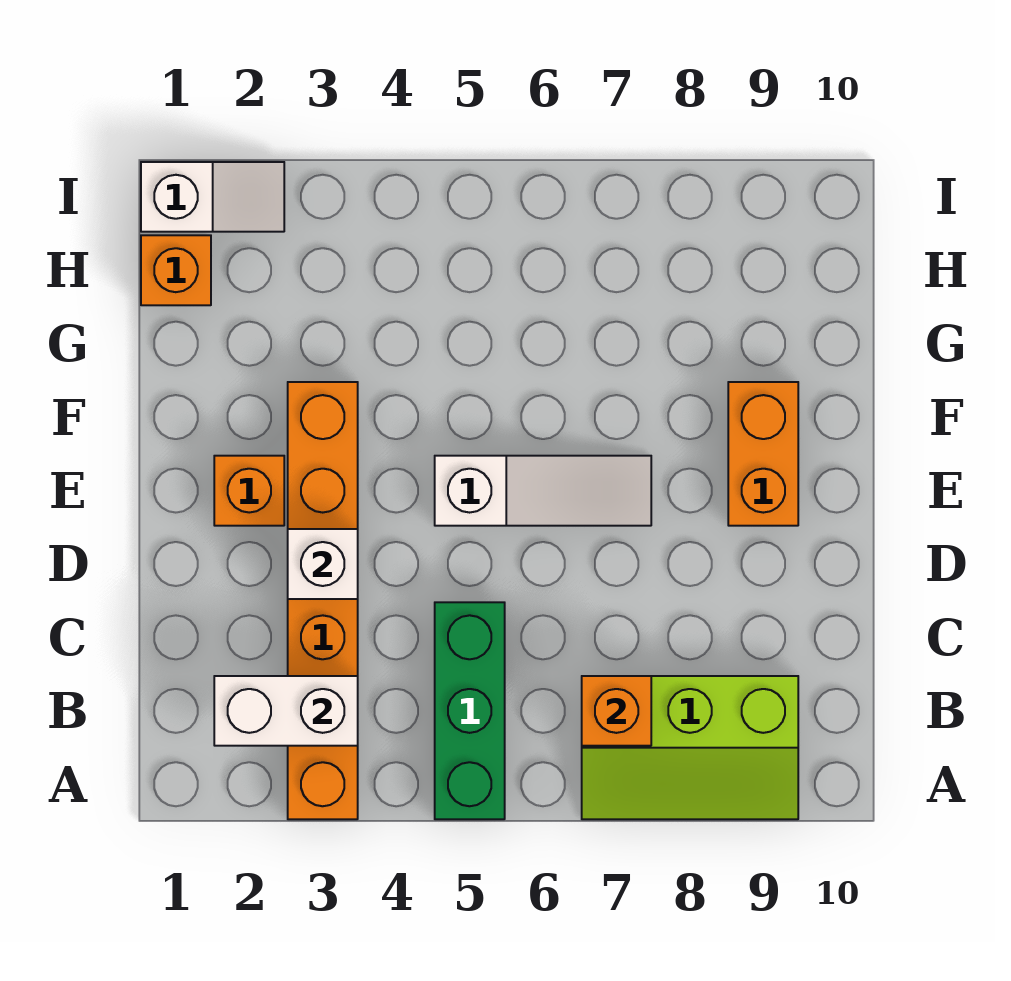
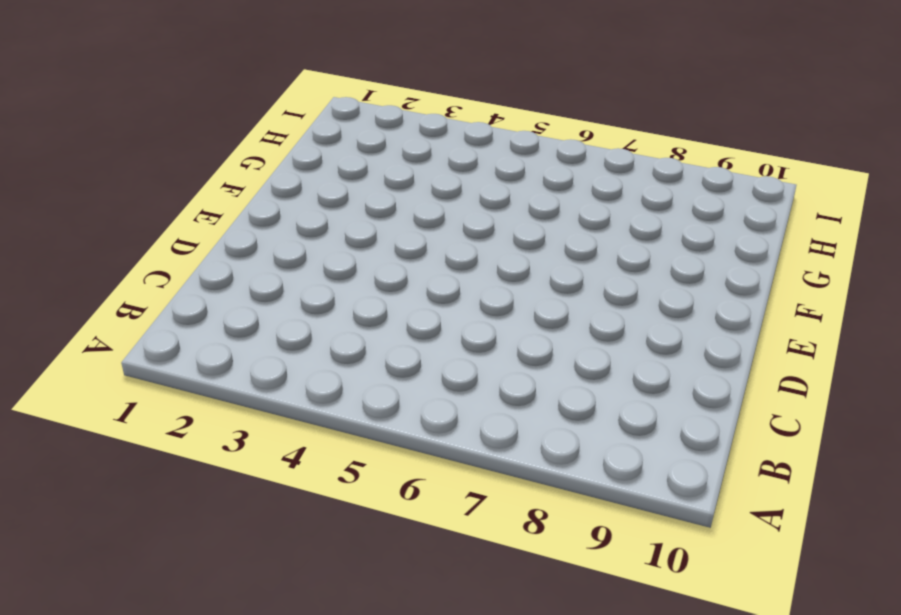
none -> orange brick A3:F3 level 1
none -> green brick A5:C5 level 1

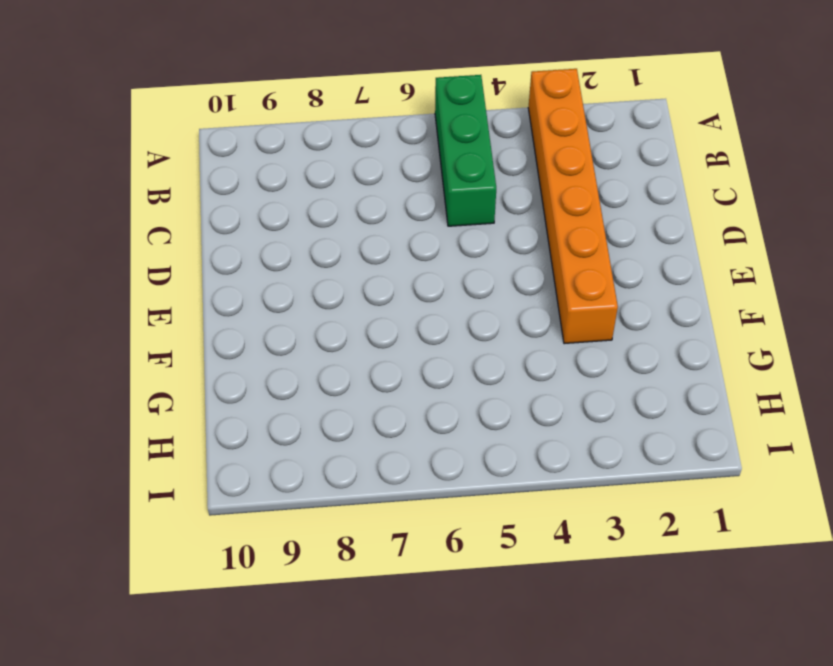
none -> lime slope A7:B9 level 1 top B
none -> orange brick E2 level 1

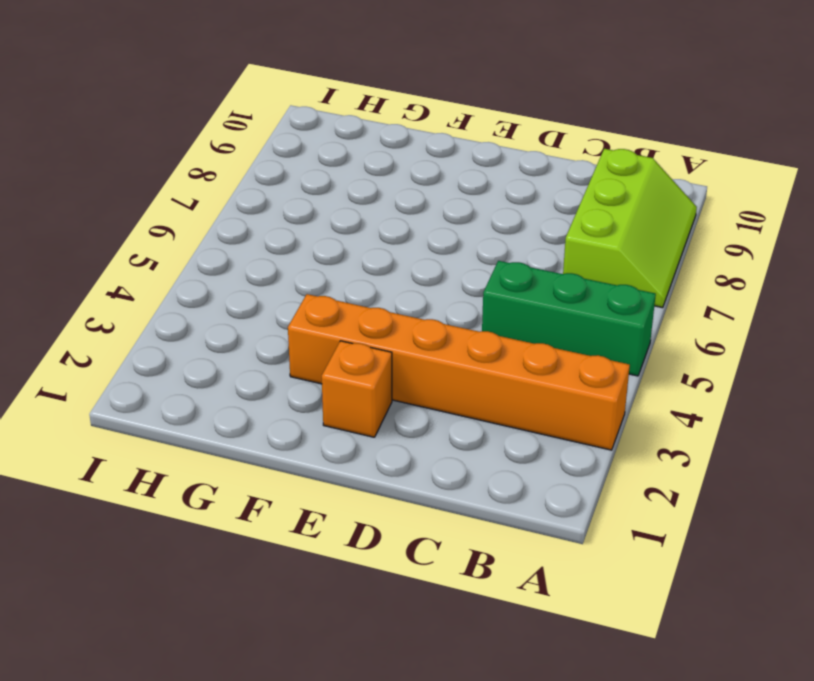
none -> white slope E5:E7 level 1 top 5
none -> orange brick E9:F9 level 1

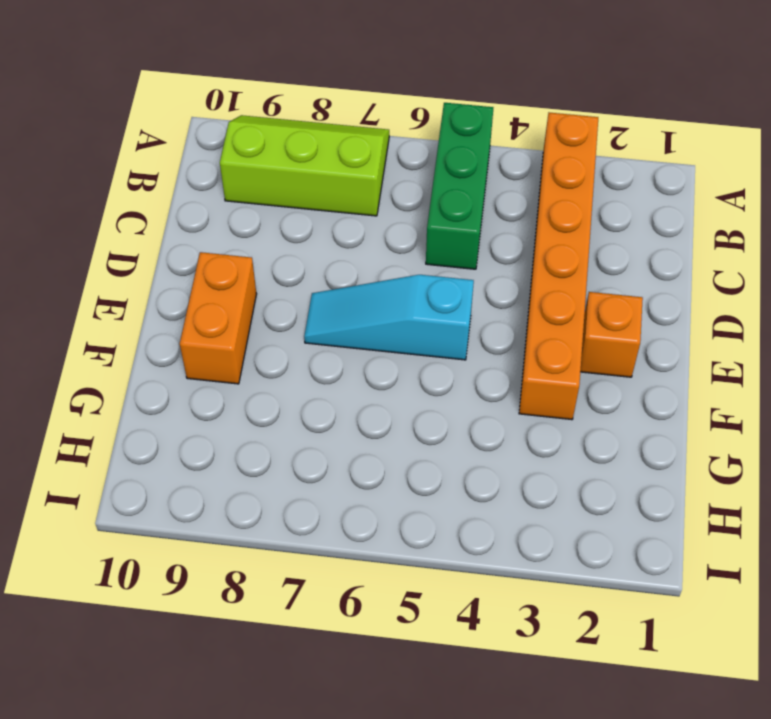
cyan slope E5:E7 level 1 top 5 -> white slope E5:E7 level 1 top 5
none -> orange brick H1 level 1
none -> white slope I1:I2 level 1 top 1

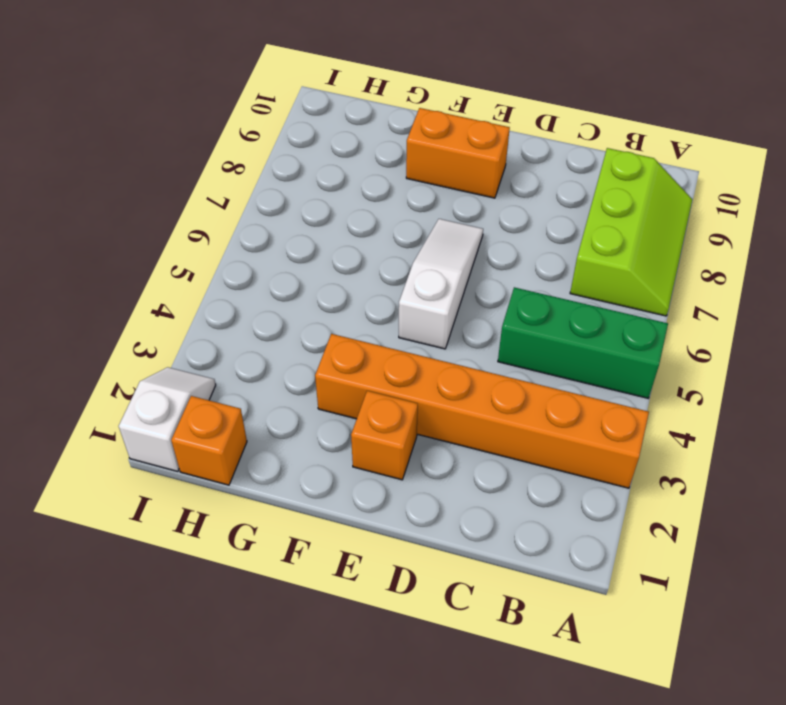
none -> white brick B2:B3 level 2
none -> orange brick B7 level 2

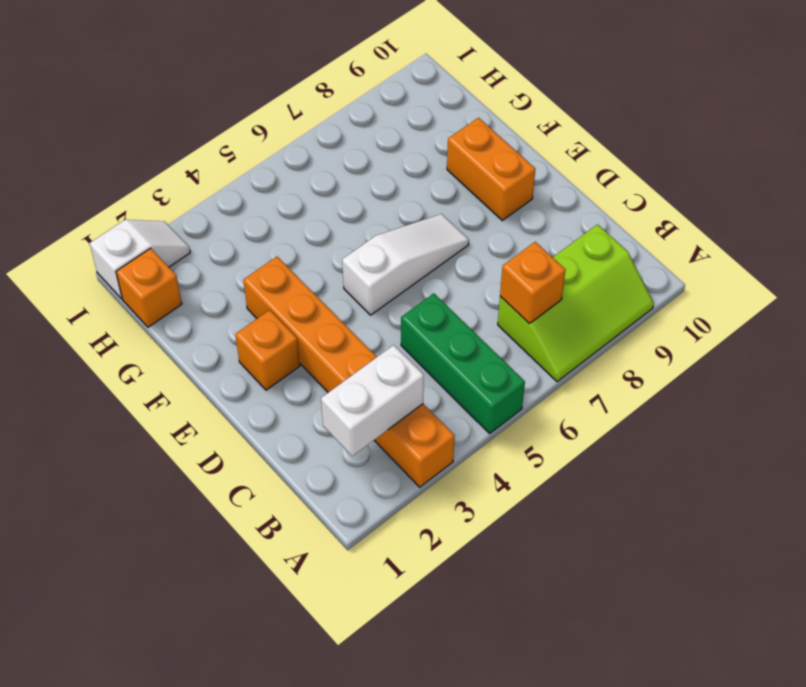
none -> white brick D3 level 2

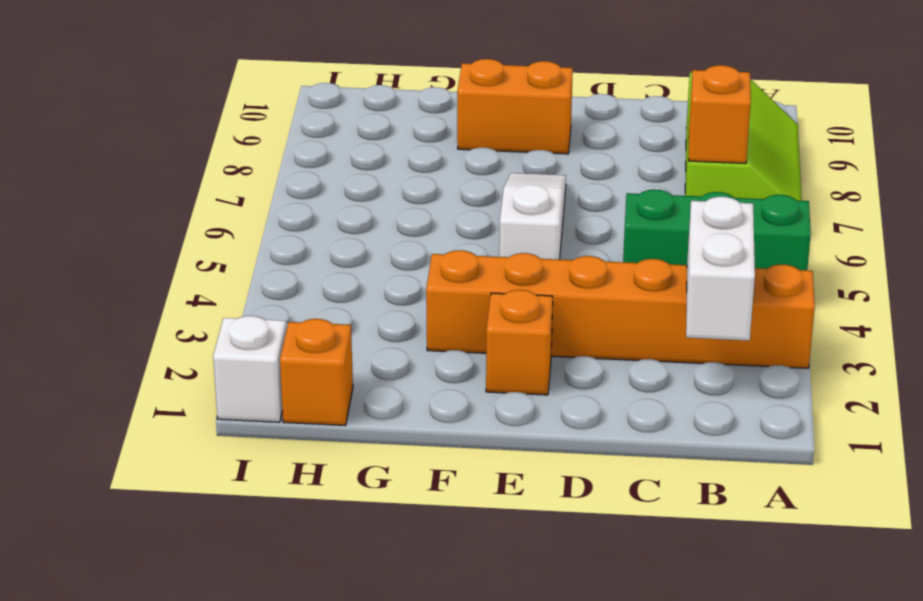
none -> white brick D3 level 2

